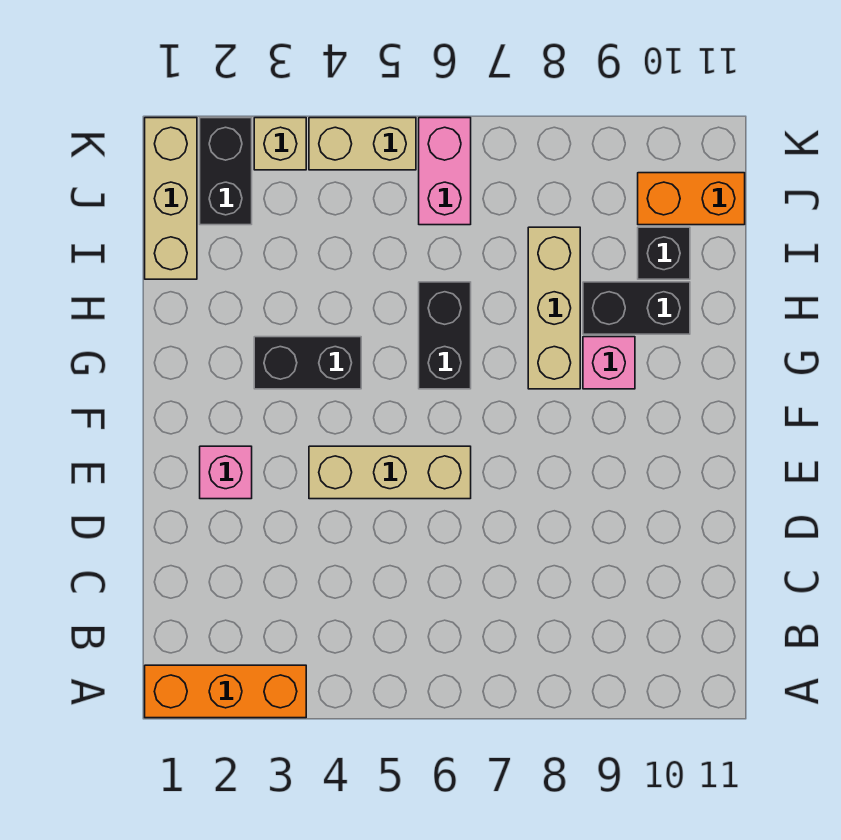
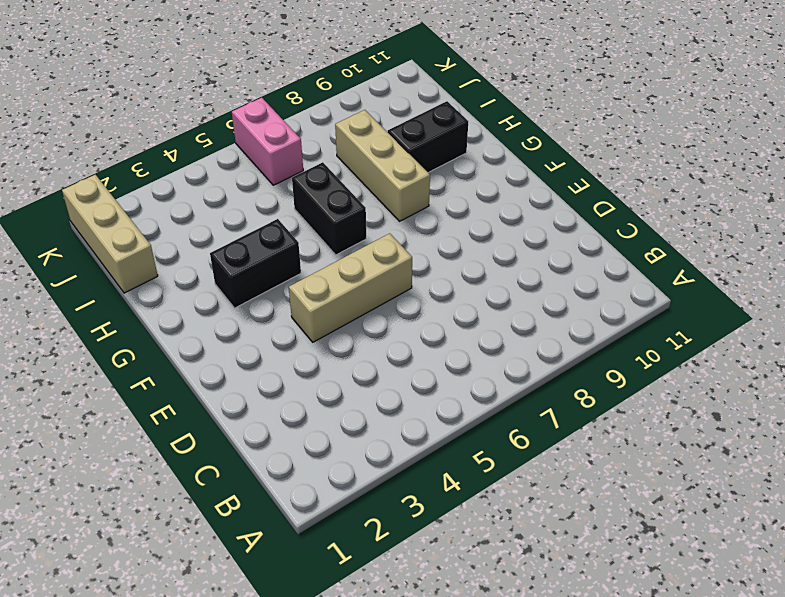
none -> orange brick A1:A3 level 1
none -> pink brick E2 level 1
none -> pink brick G9 level 1

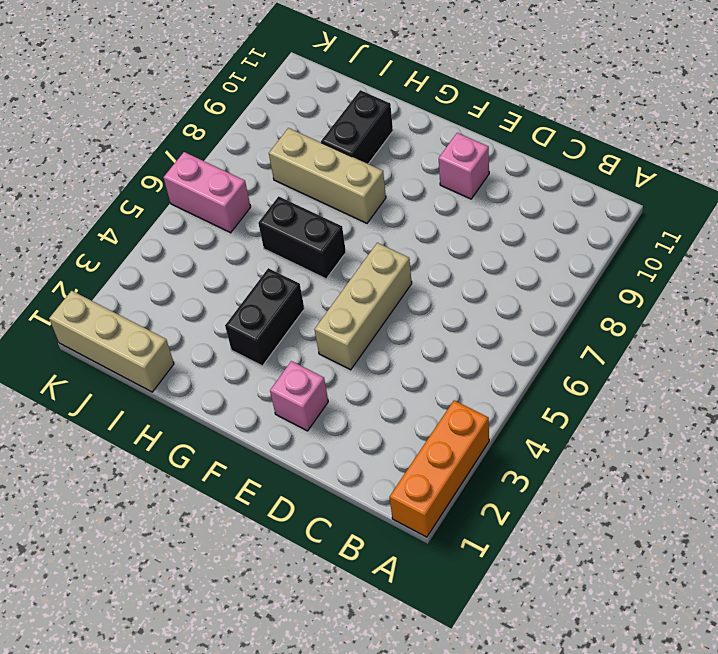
pink brick E10 level 1 -> pink brick G9 level 1
none -> black brick I10 level 1
none -> black brick J2:K2 level 1
none -> orange brick J10:J11 level 1

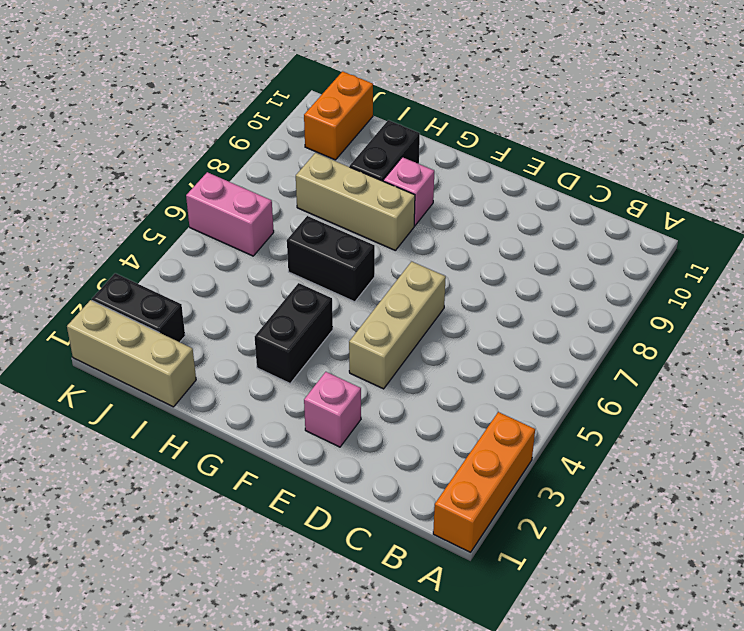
none -> black brick I10 level 1
none -> tan brick K3 level 1
none -> tan brick K4:K5 level 1

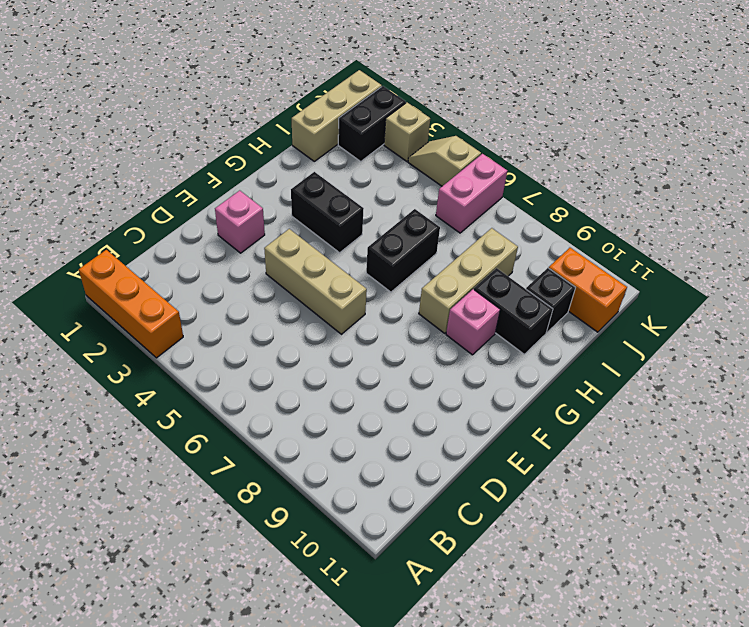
tan slope K4:K5 level 1 top 5 -> tan brick K4:K5 level 1

